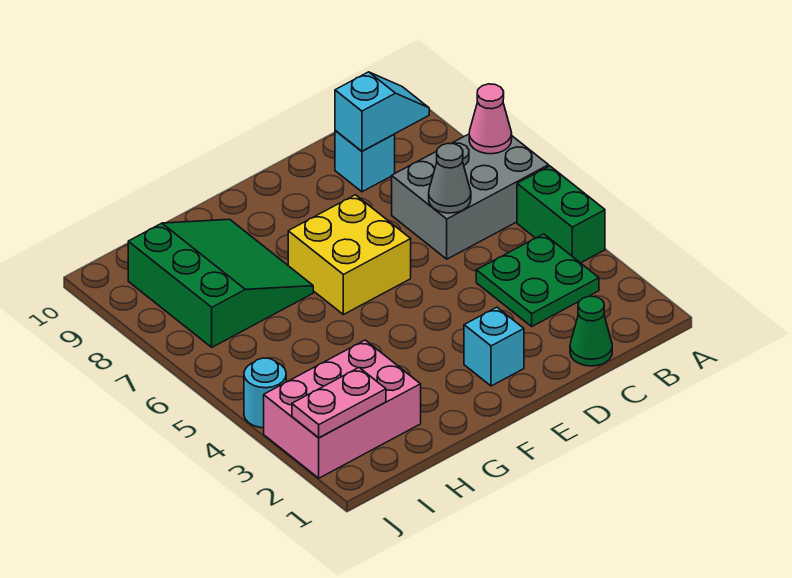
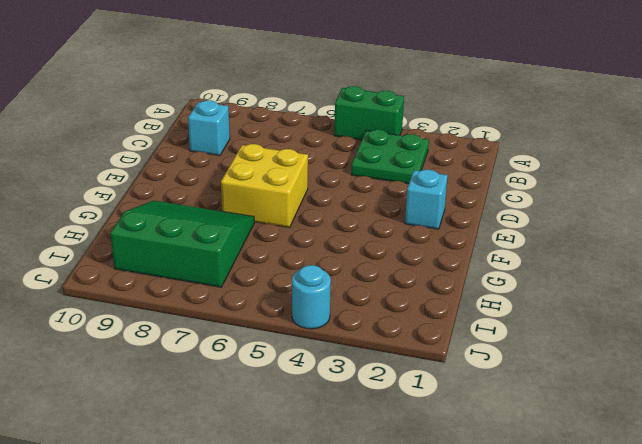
none -> grey brick A6:C7 level 1
none -> green cone C1 level 1
none -> pink brick H2:J3 level 1

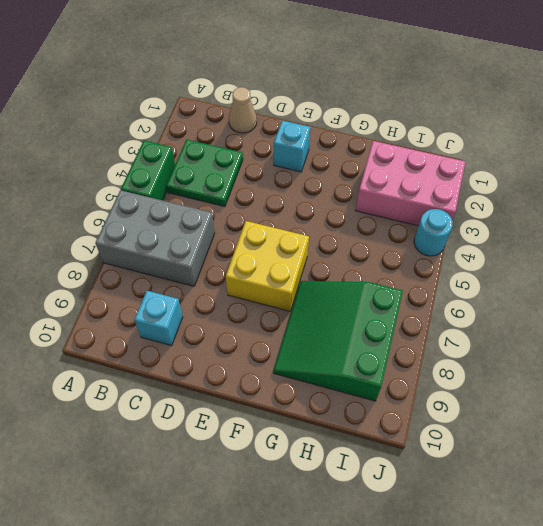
tan cone C1 level 1 -> green cone C1 level 1
none -> pink cone A7 level 2
none -> cyan slope B9:C9 level 2 top C
none -> grey cone C6 level 2

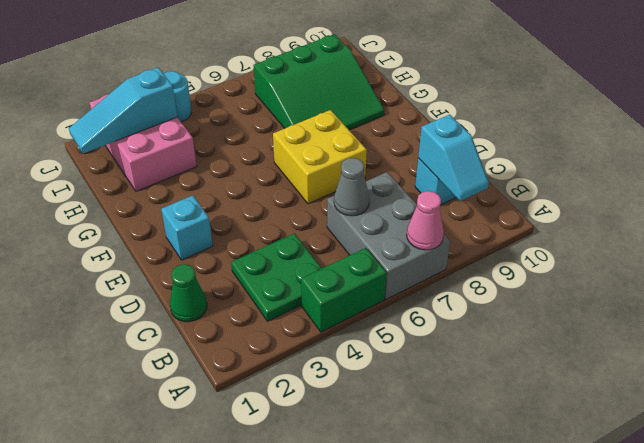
cyan slope I1:I3 level 2 top 3 -> pink plate I2:J2 level 2

